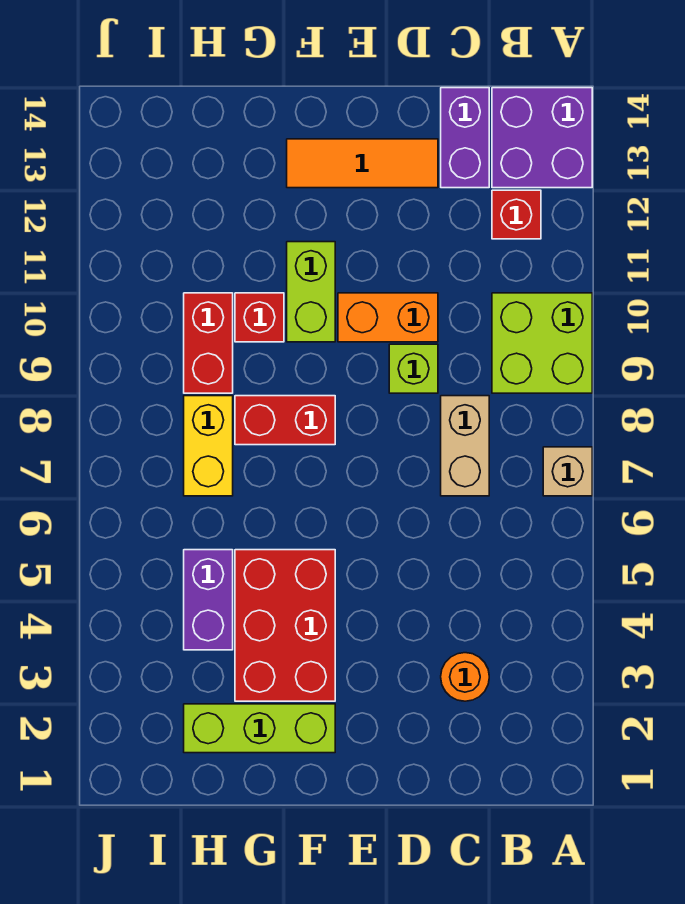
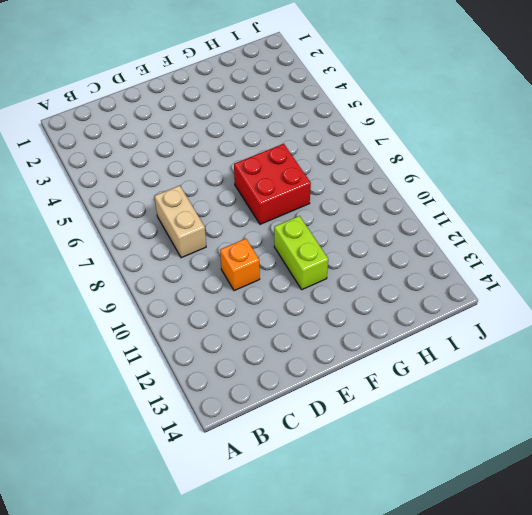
orange brick D10 level 1 -> orange brick D10:E10 level 1
red brick F7:G8 level 1 -> red brick F8:G8 level 1
none -> tan brick A7 level 1
none -> lime brick A9:B10 level 1
none -> purple brick A13:B14 level 1

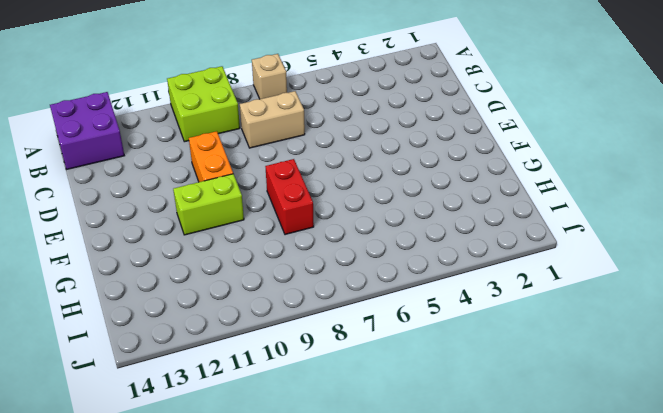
none -> red brick B12 level 1
none -> orange round brick C3 level 1
none -> purple brick C13:C14 level 1

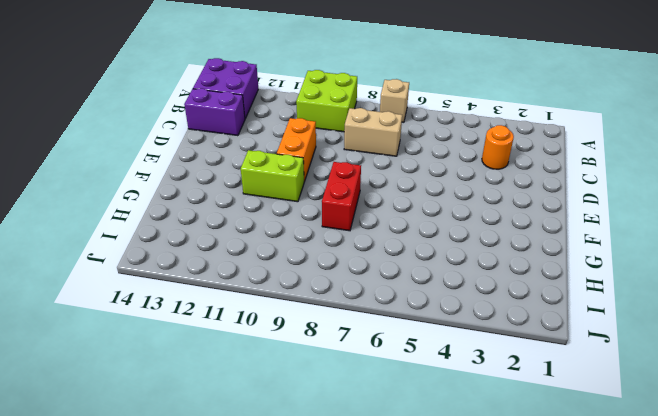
none -> red brick B12 level 1
none -> lime brick D9 level 1
none -> orange tile D13:F13 level 1

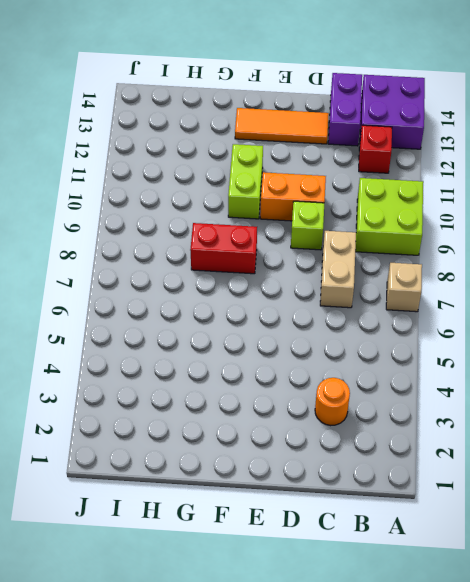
none -> lime brick F2:H2 level 1
none -> red brick F3:G5 level 1
none -> red brick G10 level 1

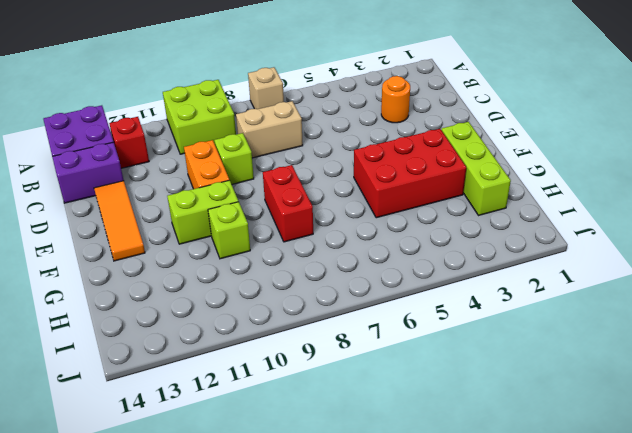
lime brick G10 level 1 -> red brick G10 level 1
none -> purple brick H4:H5 level 1
none -> yellow brick H7:H8 level 1
none -> red brick H9:H10 level 1

